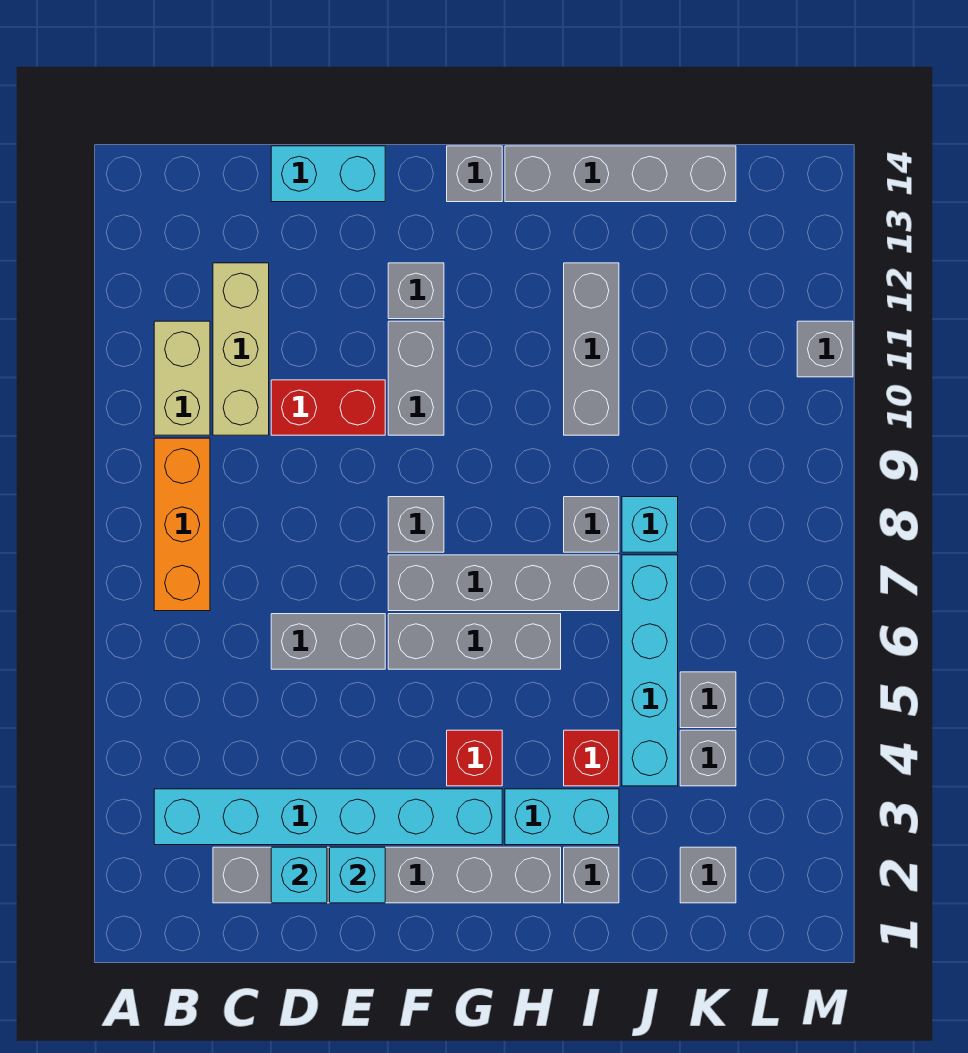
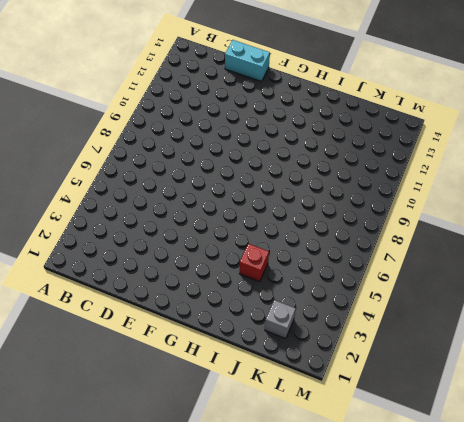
none -> cyan brick B3:G3 level 1
none -> orange brick B7:B9 level 1
none -> tan brick B10:B11 level 1

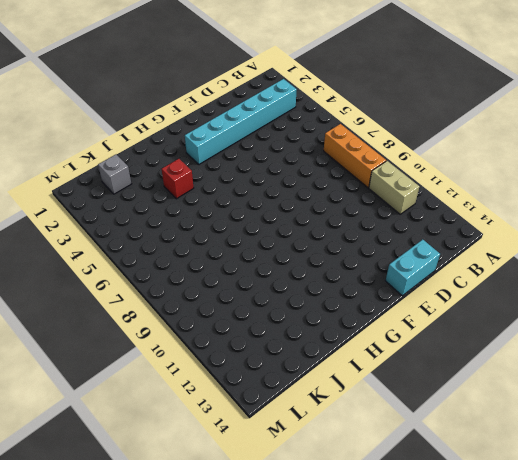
none -> grey brick C2:H2 level 1
none -> tan brick C10:C12 level 1
none -> grey brick D6:E6 level 1

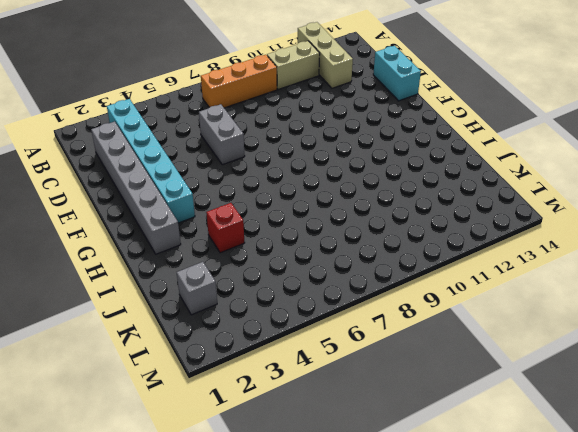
tan brick A12:C12 level 1 -> tan brick C10:C12 level 1
none -> red brick D10:E10 level 1
none -> grey brick F6:H6 level 1
none -> grey brick F7:I7 level 1

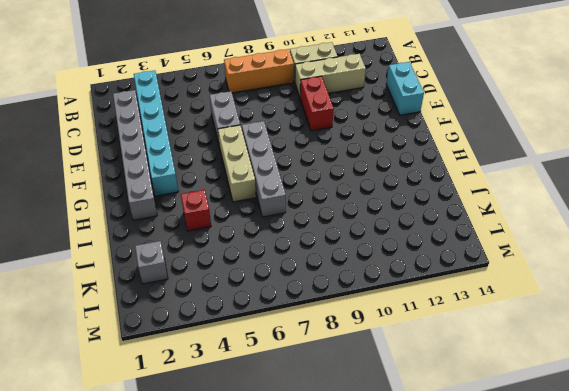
tan brick F6:H6 level 1 -> grey brick F6:H6 level 1
none -> grey brick F8 level 1
none -> grey brick F10:F11 level 1
none -> grey brick F12 level 1

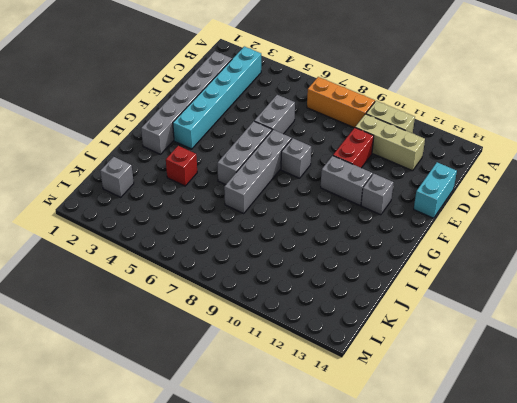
none -> red brick G4 level 1
none -> grey brick G14 level 1
none -> cyan brick H3:I3 level 1

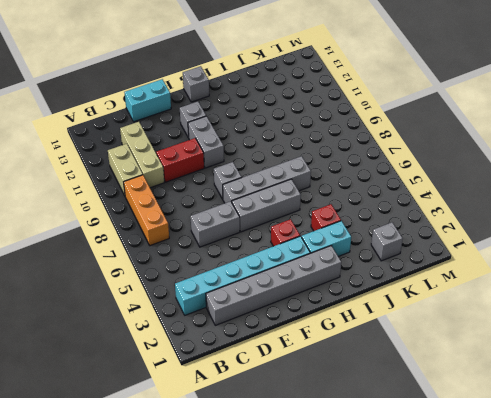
none -> grey brick H14:K14 level 1
none -> grey brick I2 level 1
none -> grey brick I8 level 1

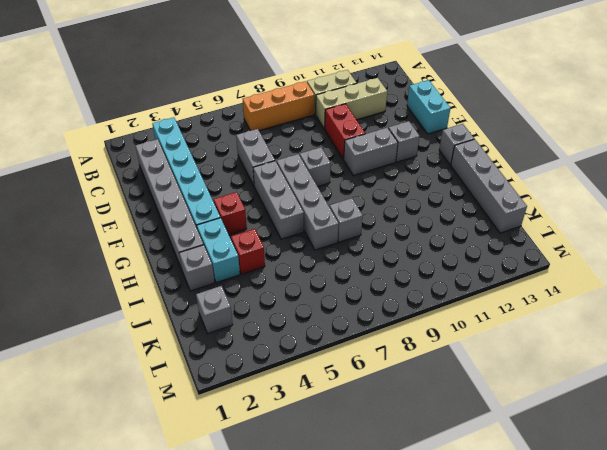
none -> grey brick I10:I12 level 1
none -> cyan brick J4:J7 level 1
none -> cyan brick J8 level 1

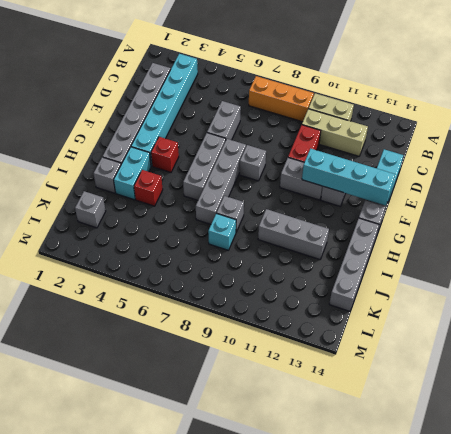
cyan brick F11:F14 level 2 -> cyan brick J4:J7 level 1
none -> grey brick K4 level 1
none -> grey brick K5 level 1
none -> grey brick M11 level 1

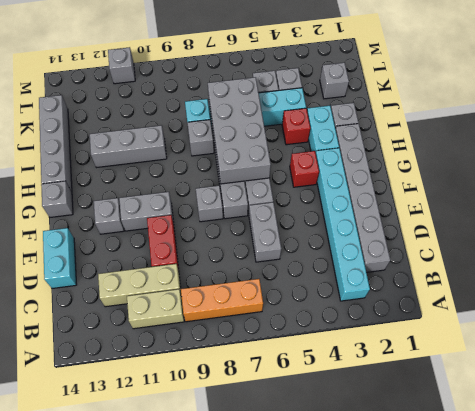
grey brick G6:J7 level 2 -> none
none -> cyan brick D2 level 2
none -> cyan brick E2 level 2

